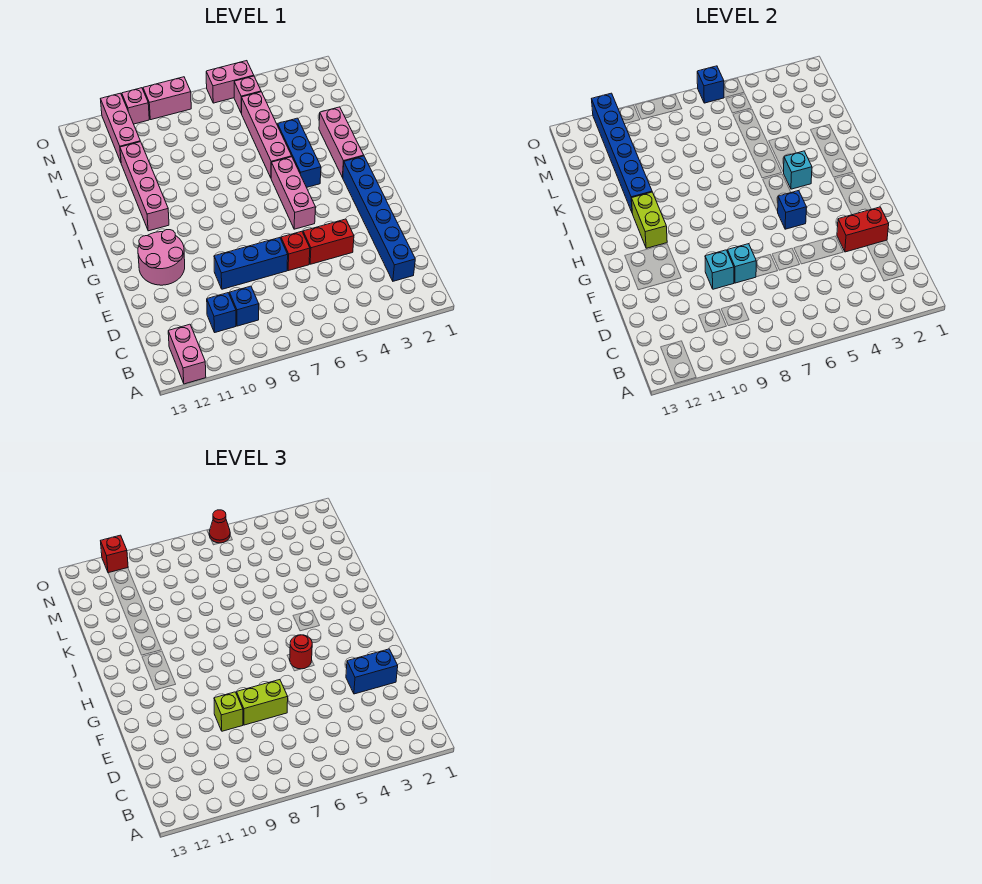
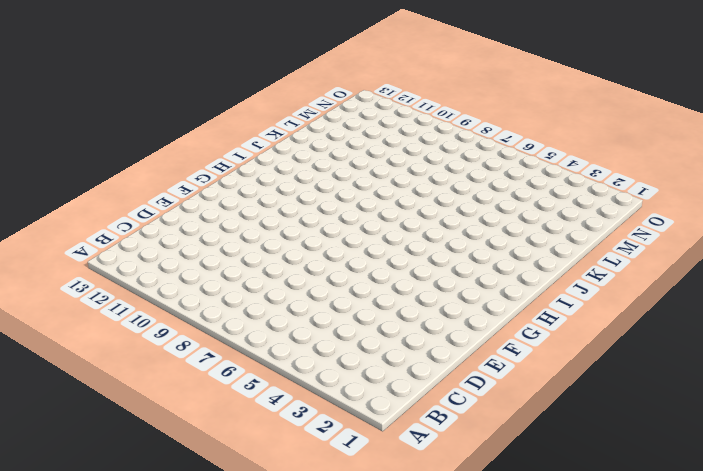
none -> pink brick A12:B12 level 1
none -> blue brick C2:H2 level 1
none -> blue brick C9 level 1
none -> blue brick C10 level 1

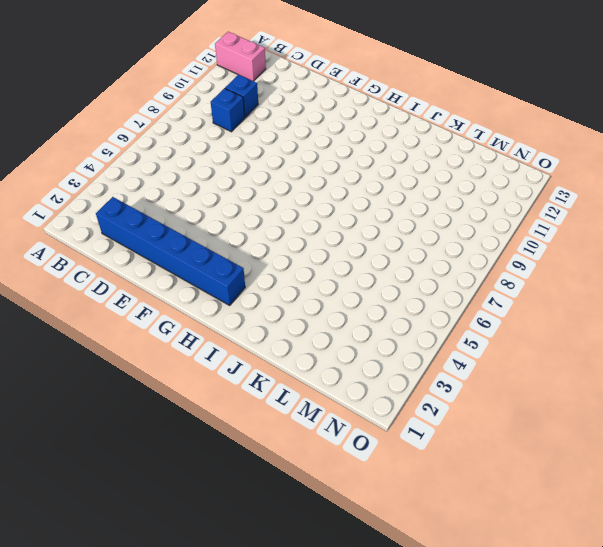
none -> red brick E4:E5 level 1
none -> red brick E6 level 1
none -> blue brick E7:E9 level 1
none -> pink round brick F11:G12 level 1

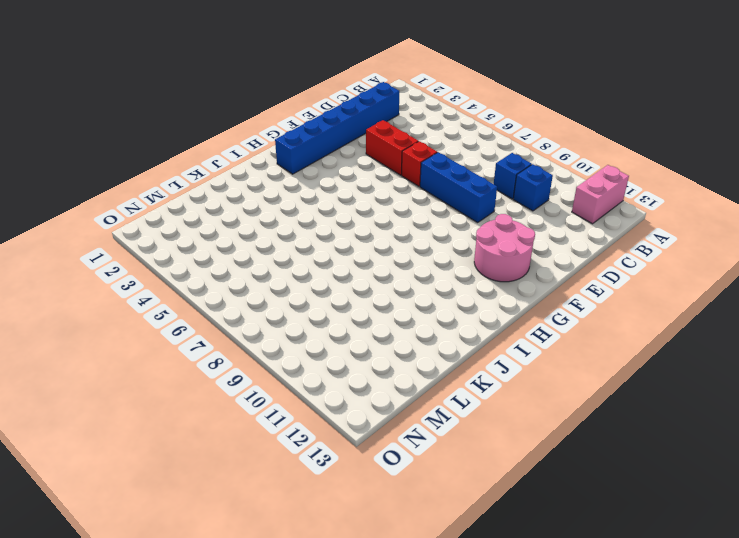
none -> pink brick G5:I5 level 1
none -> pink brick I2:K2 level 1
none -> blue brick I4:K4 level 1
none -> pink brick I11:L11 level 1

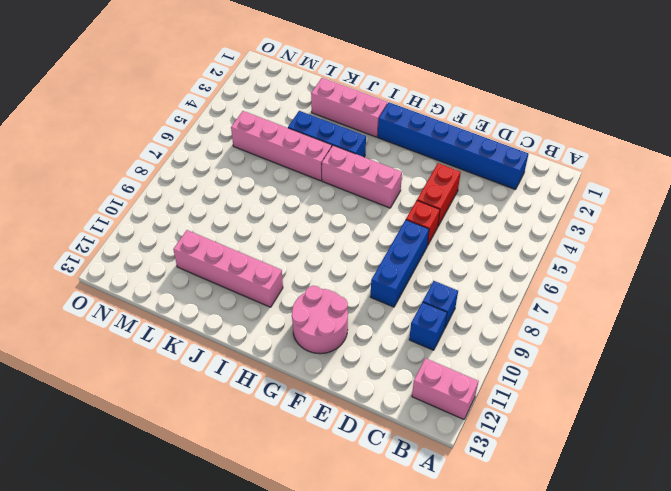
none -> pink brick M11:O11 level 1
none -> pink brick N5 level 1
none -> pink brick O5:O6 level 1
none -> pink brick O8:O9 level 1

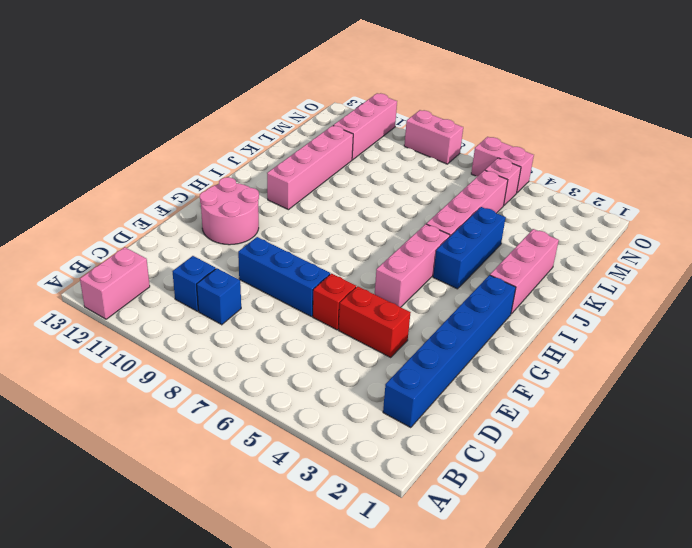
none -> pink brick O10 level 1
none -> red brick E2:E3 level 2
none -> cyan brick E8 level 2
none -> cyan brick E9 level 2

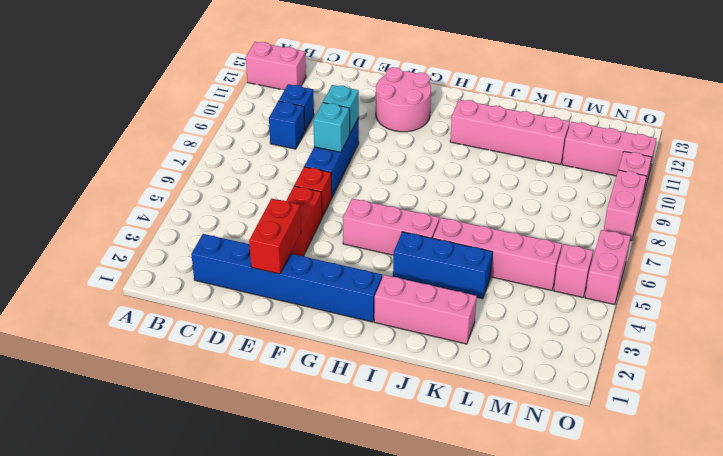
none -> blue brick G5 level 2
none -> lime brick H11:I11 level 2
none -> cyan brick I4 level 2
none -> blue brick J11:O11 level 2

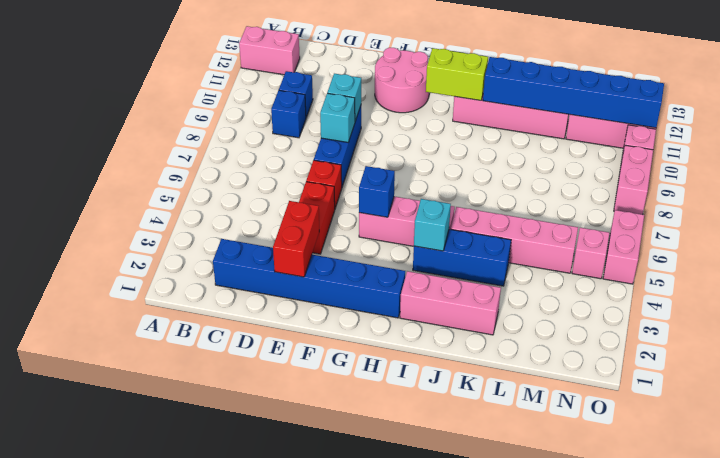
none -> blue brick O6 level 2
none -> blue brick E2:E3 level 3
none -> lime brick E7:E8 level 3
none -> lime brick E9 level 3

